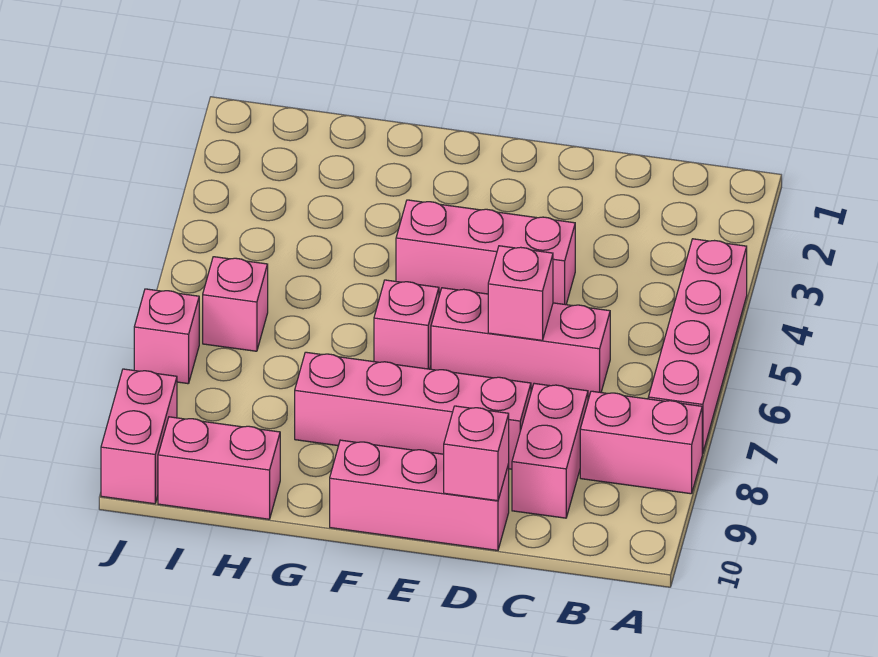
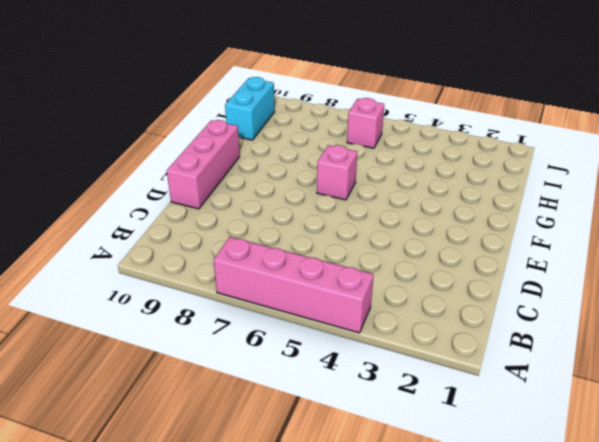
cyan brick H10:I10 level 1 -> pink brick H10:I10 level 1
none -> pink brick A8:B8 level 1
none -> pink brick C6:E6 level 1
none -> pink brick C8:C9 level 1

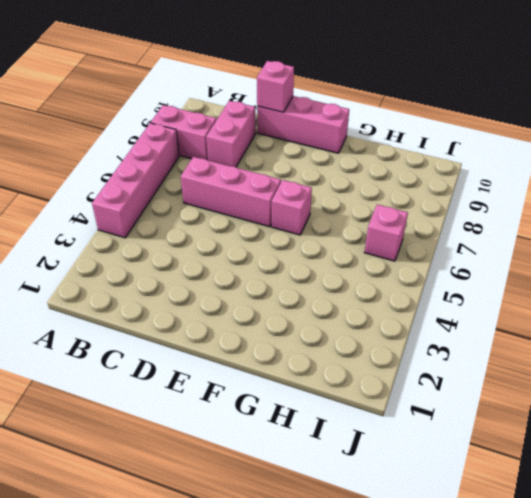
none -> pink brick D4:F4 level 1
none -> pink brick D8:G8 level 1
none -> pink brick H10:I10 level 1

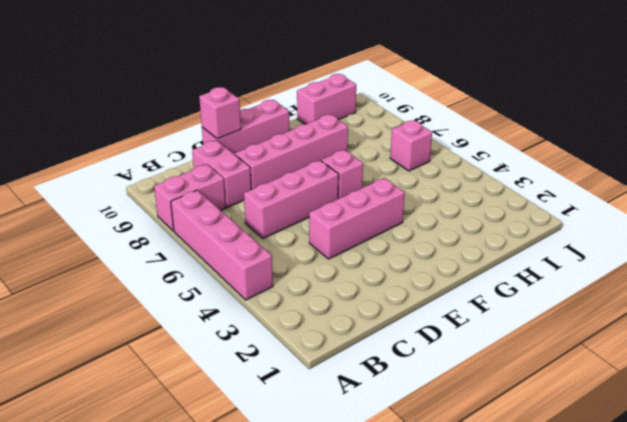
none -> pink brick J7 level 1
none -> pink brick J9:J10 level 1
none -> pink brick D6 level 2

